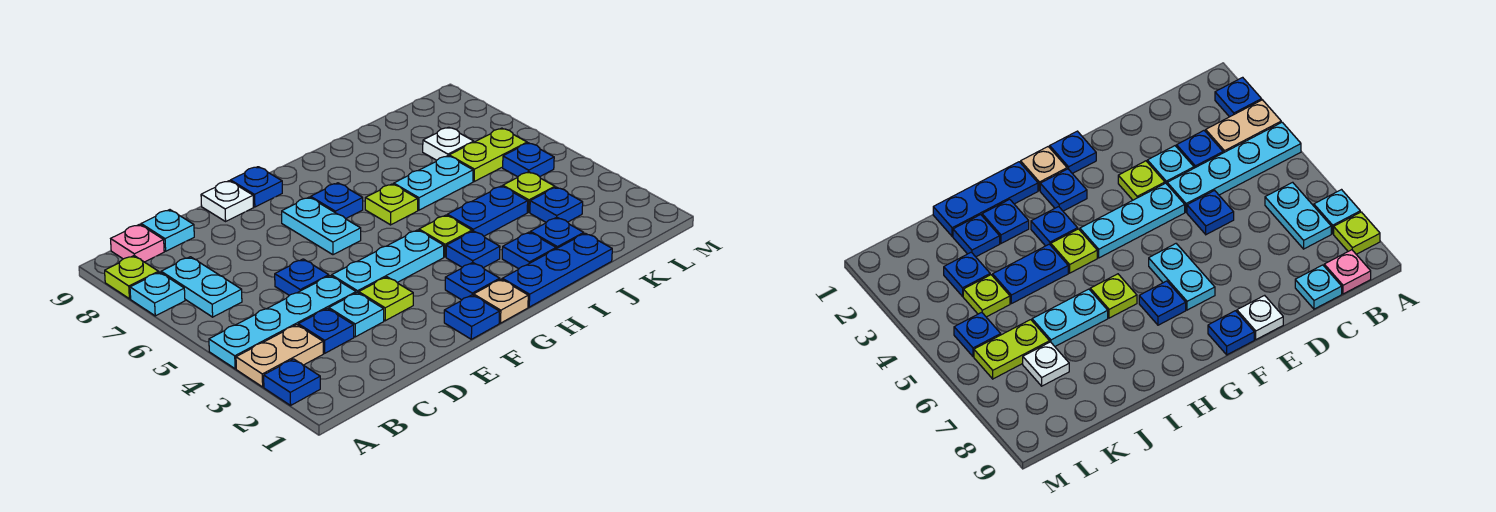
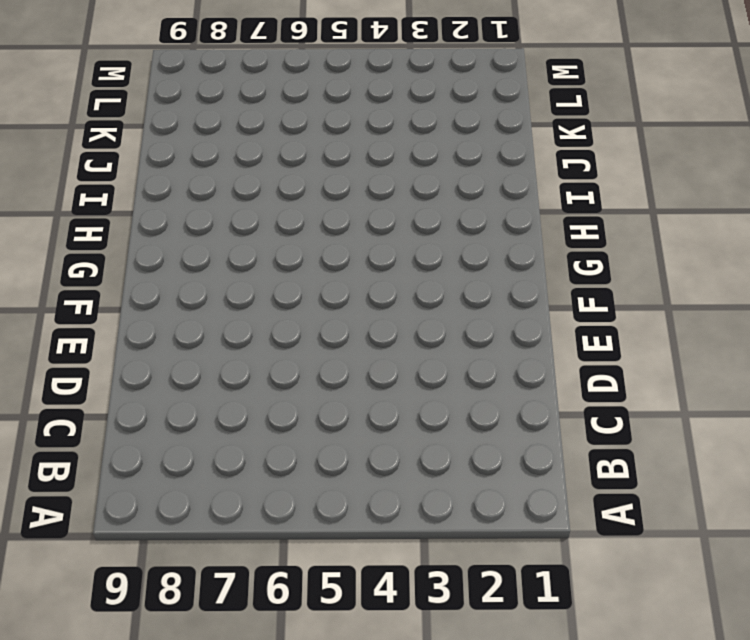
none -> blue plate A2 level 1
none -> tan plate A3:B3 level 1
none -> cyan plate A4:D4 level 1
none -> cyan plate A7 level 1

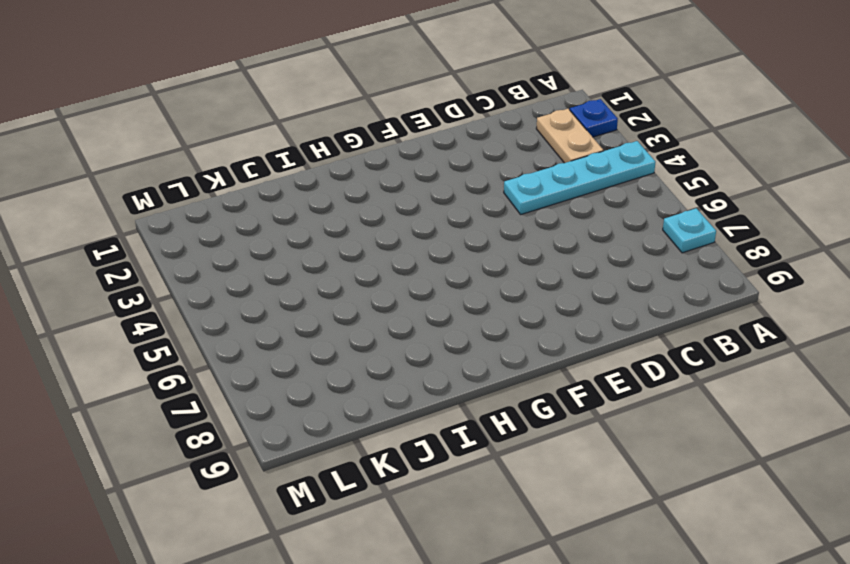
tan plate B2:B3 level 1 -> tan plate A3:B3 level 1
none -> lime plate A8 level 1
none -> cyan plate B6:B7 level 1
none -> pink plate B9 level 1
none -> blue plate C3 level 1

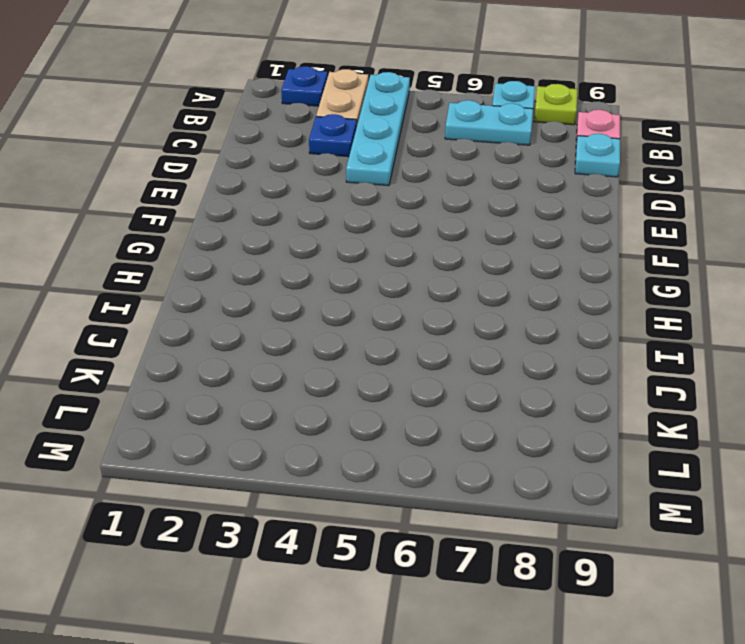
none -> cyan plate D3 level 1
none -> blue plate D5 level 1
none -> lime plate E3 level 1
none -> cyan plate E4:G4 level 1

